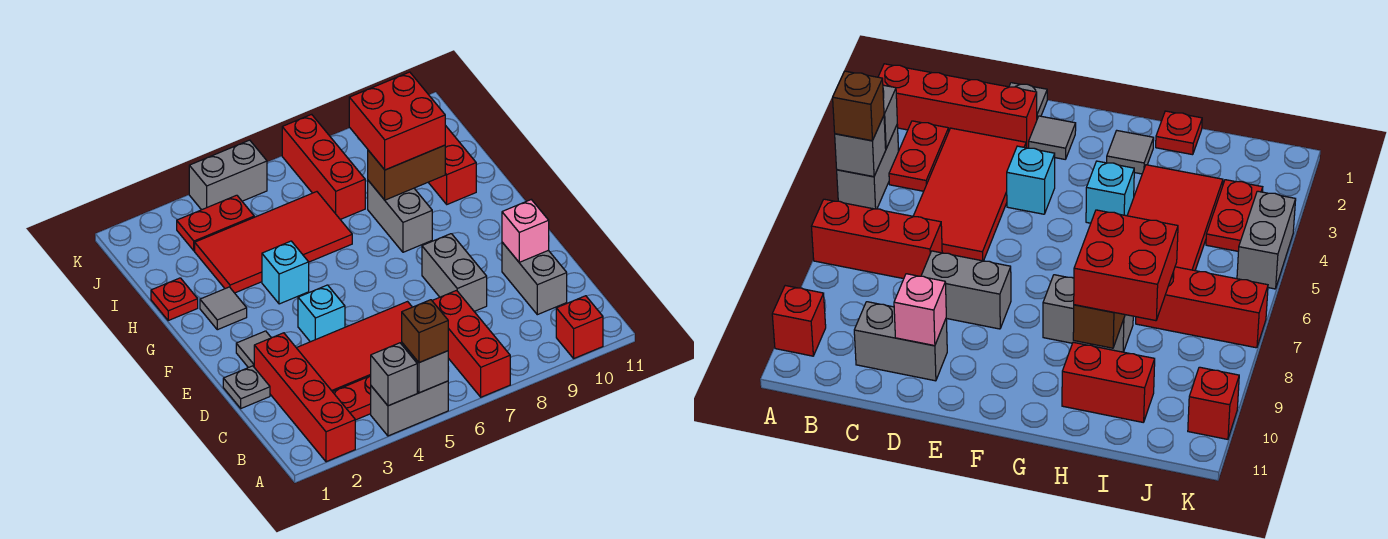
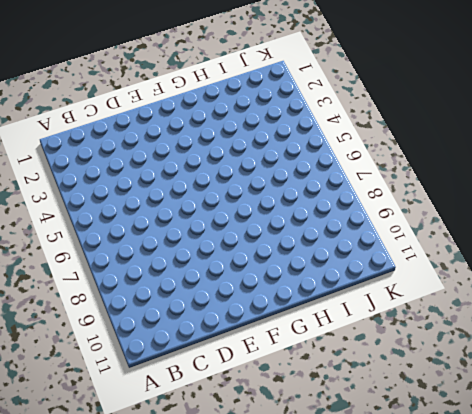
none -> red brick A2:D2 level 1
none -> grey brick A4:A5 level 1
none -> red brick A7:C7 level 1

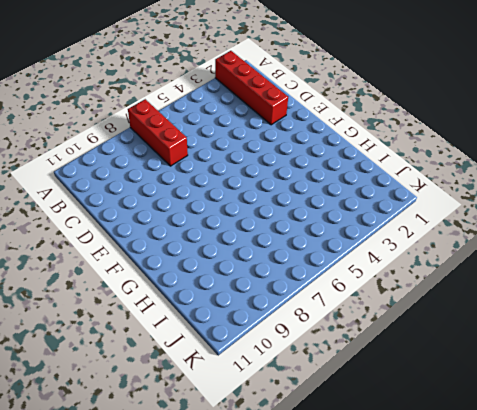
none -> grey brick A4:A5 level 1
none -> red brick A10 level 1
none -> red plate B3:B4 level 1

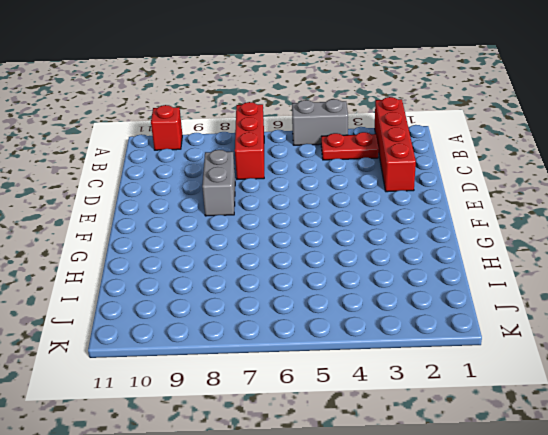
none -> red tile C3:D6 level 1
none -> grey brick C10:D10 level 1
none -> grey plate D1 level 1

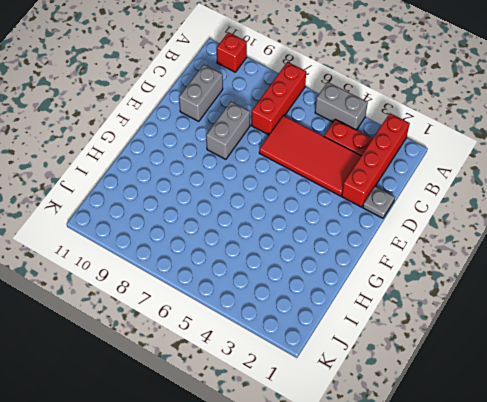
none -> grey tile E2 level 1
none -> cyan brick E4 level 1
none -> grey tile G2 level 1

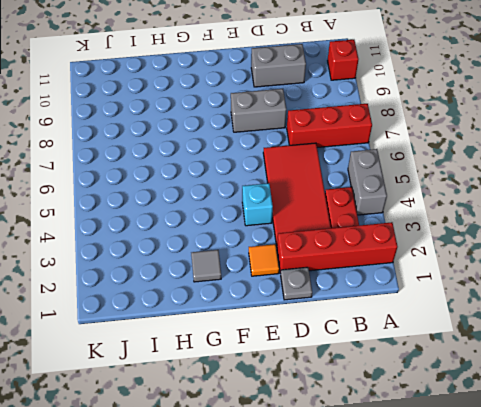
orange tile E2 level 1 -> grey tile E2 level 1
none -> cyan brick G4 level 1
none -> grey brick G8:H8 level 1
none -> red plate H1 level 1

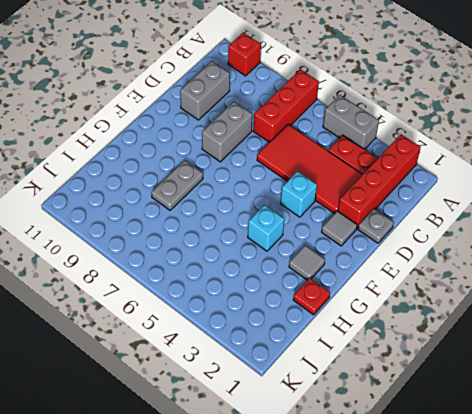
grey plate G8:H8 level 1 -> grey brick G8:H8 level 1
none -> red tile H3:I6 level 1
none -> red brick H10:I10 level 1
none -> red brick I7:K7 level 1

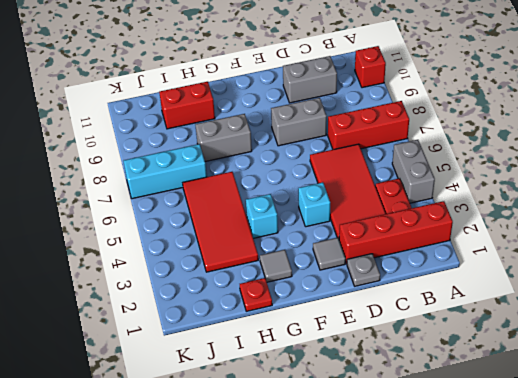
cyan brick I7:K7 level 1 -> red brick I7:K7 level 1
none -> red plate J3:J4 level 1
none -> grey brick K4:K5 level 1
none -> red brick K10 level 1

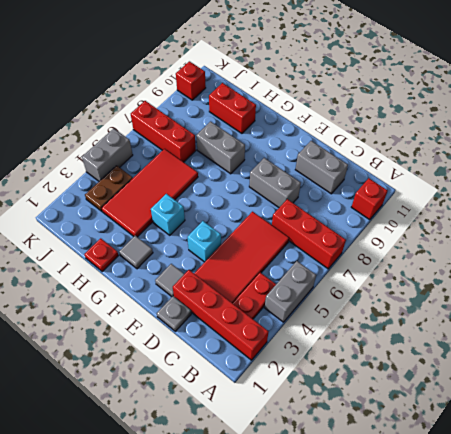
brown plate J3:J4 level 1 -> red plate J3:J4 level 1
none -> grey brick A4 level 2
none -> grey brick A5 level 2
none -> pink brick D10 level 2

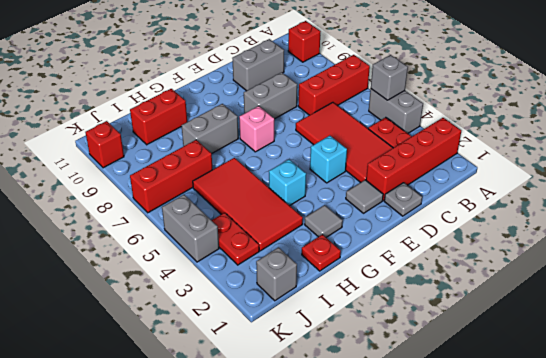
pink brick F7 level 1 -> pink brick D10 level 2
grey brick J1 level 1 -> grey brick A4 level 2
none -> brown brick H8:H9 level 2
none -> brown brick A5 level 3
none -> red brick H8:I9 level 3

